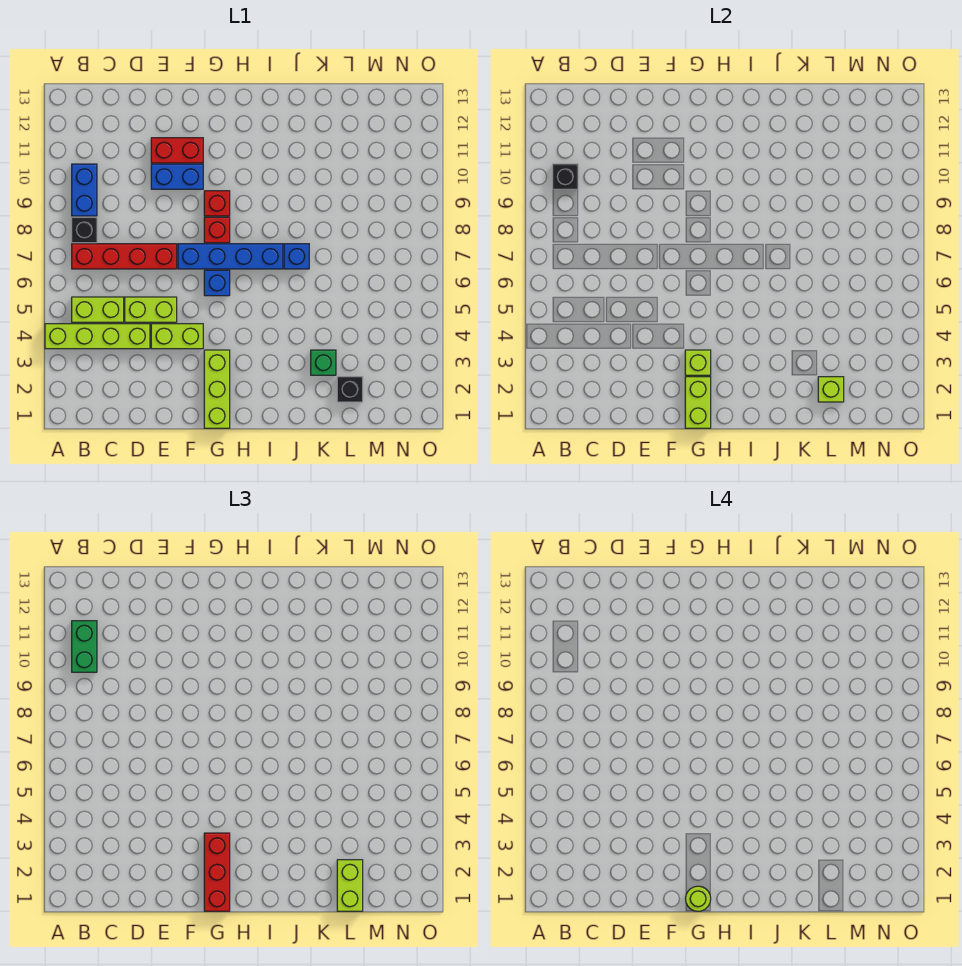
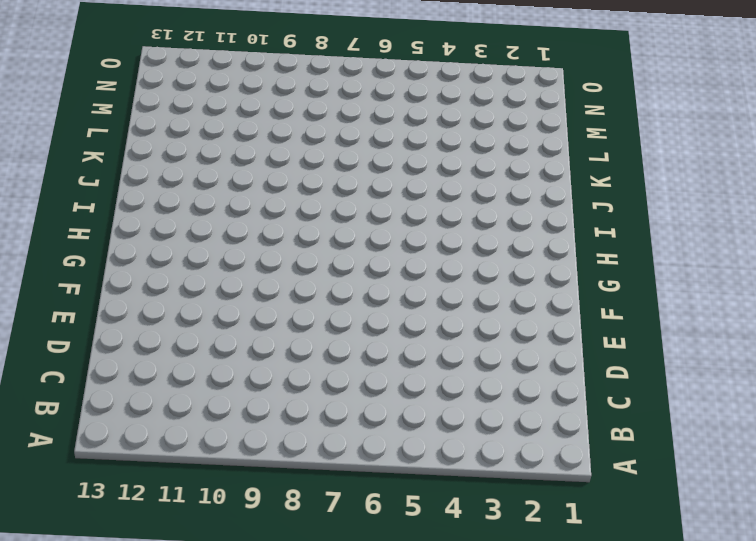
none -> lime brick A4:D4 level 1
none -> lime brick B5:C5 level 1
none -> red brick B7:E7 level 1

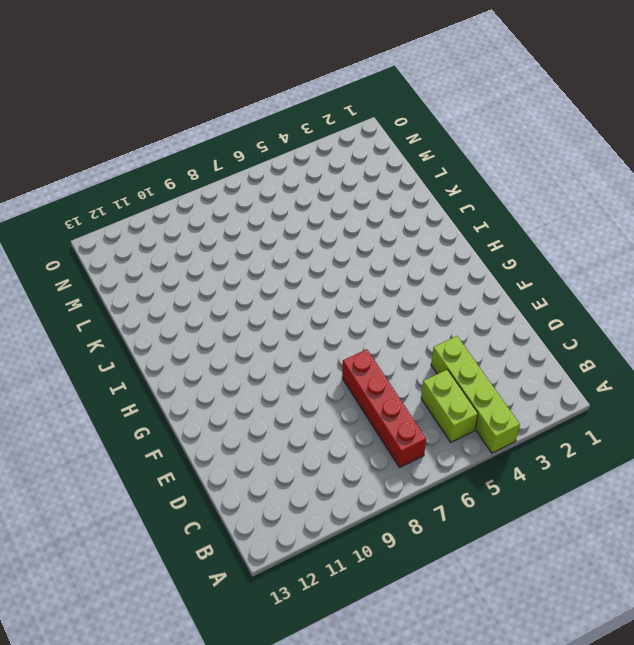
none -> black brick B8 level 1
none -> blue brick B9:B10 level 1
none -> lime brick D5:E5 level 1

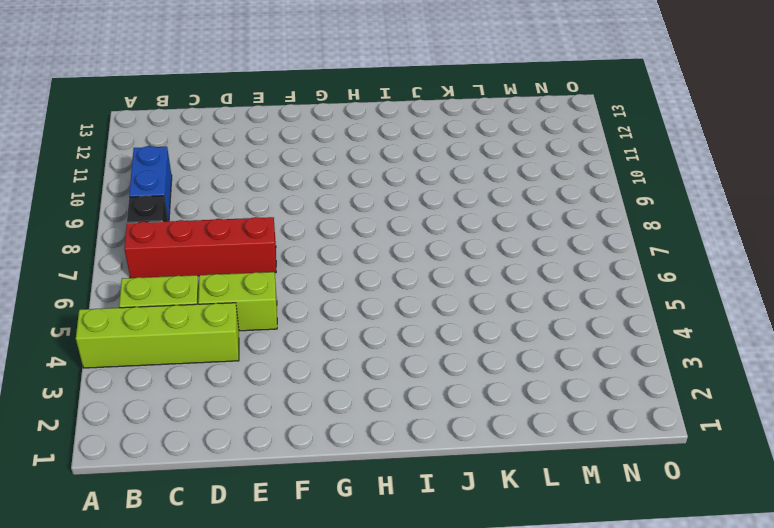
none -> lime brick E4:F4 level 1
none -> blue brick E10:F10 level 1
none -> red brick E11:F11 level 1

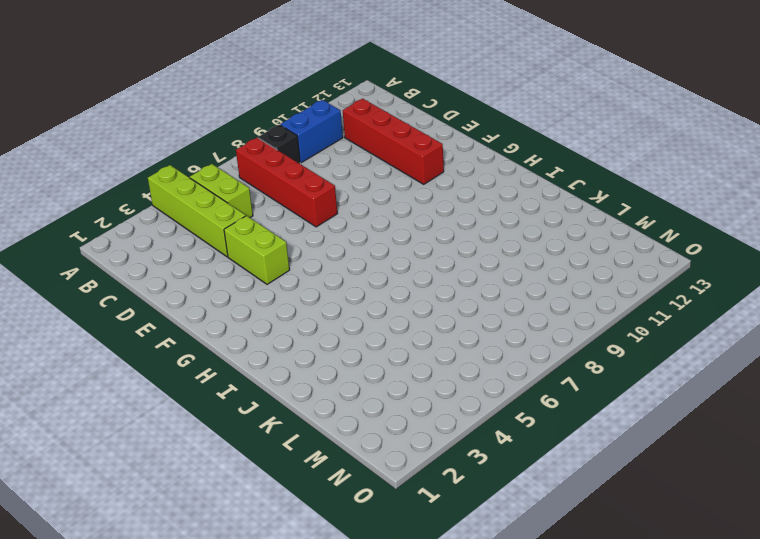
red brick C11:F11 level 1 -> red brick E11:F11 level 1
none -> lime brick D5:E5 level 1
none -> blue brick E10:F10 level 1
none -> blue brick F7:I7 level 1

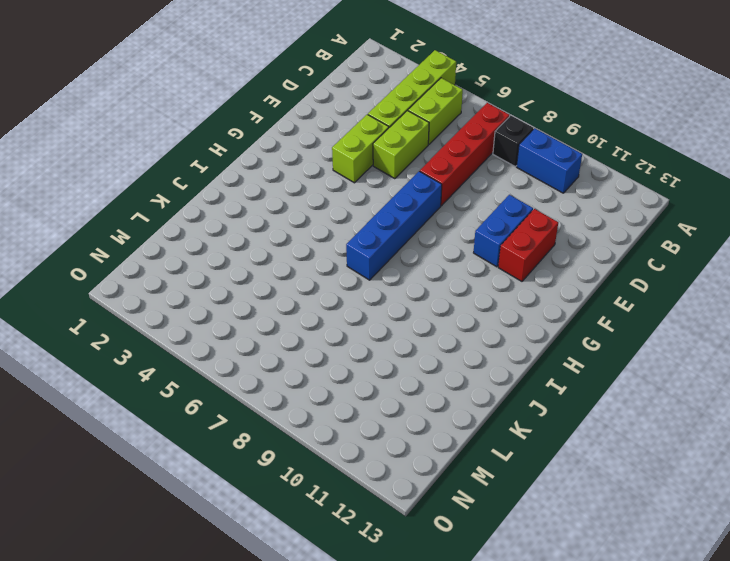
none -> lime brick G1:G3 level 1
none -> blue brick G6 level 1
none -> red brick G8 level 1

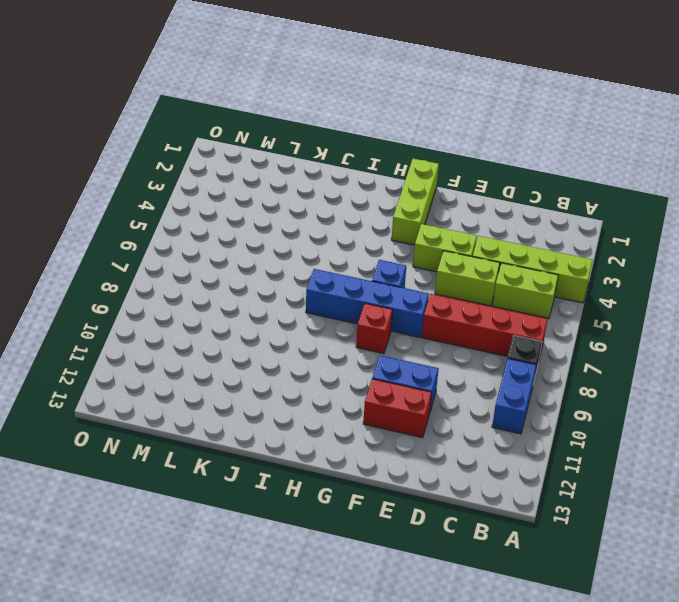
none -> red brick G9 level 1
none -> blue brick J7 level 1
none -> green brick K3 level 1

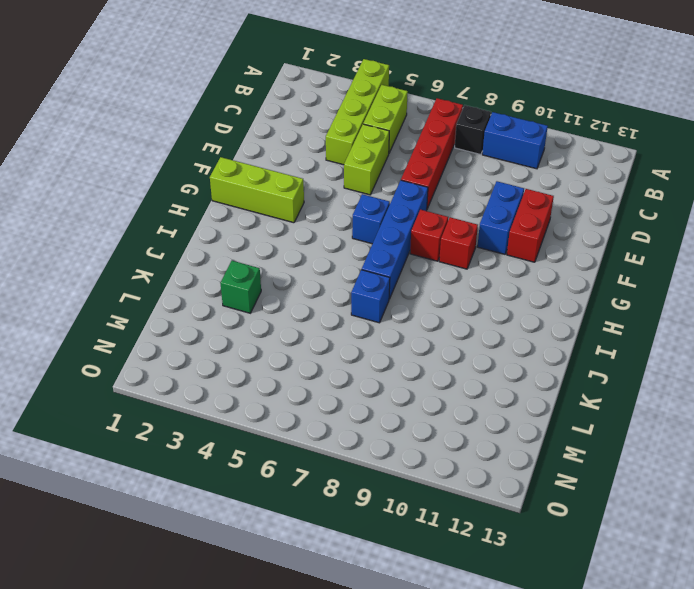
none -> lime brick E4:F4 level 1
none -> black brick L2 level 1
none -> black brick B10 level 2

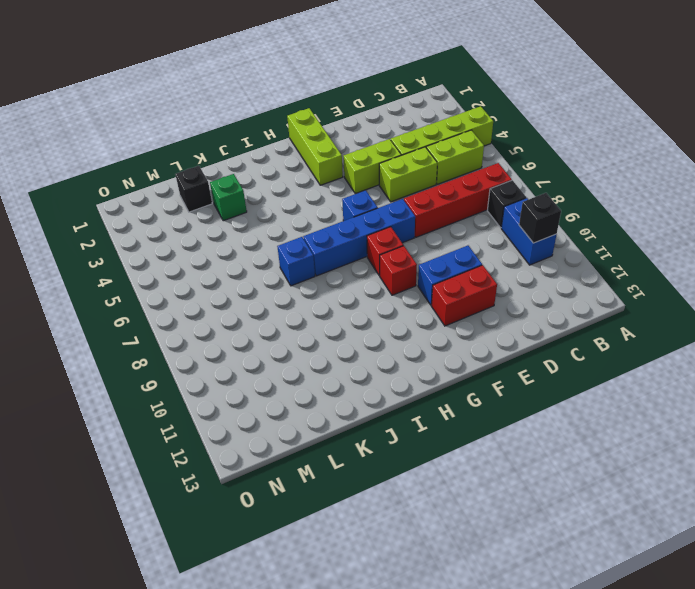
none -> lime brick G1:G2 level 2
none -> lime brick G3 level 2
none -> lime brick L2 level 2

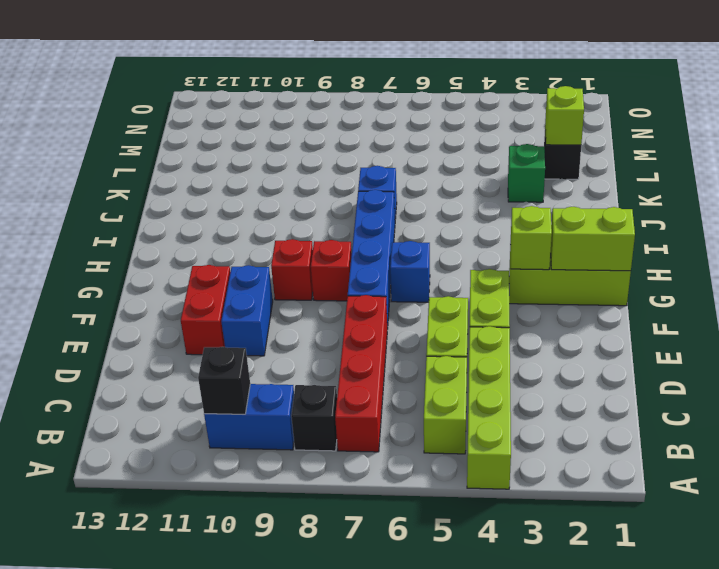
none -> green brick B10:B11 level 3
none -> red brick G1:G3 level 3
none -> lime brick L1:L2 level 3

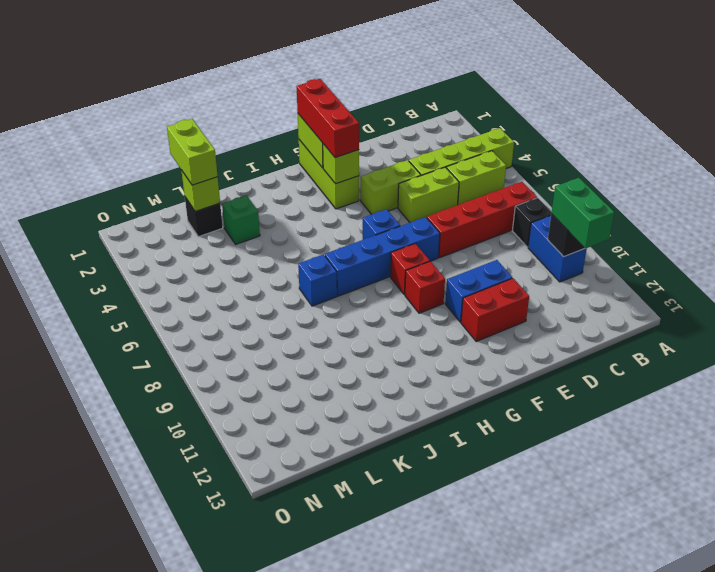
none -> lime round brick G1 level 4

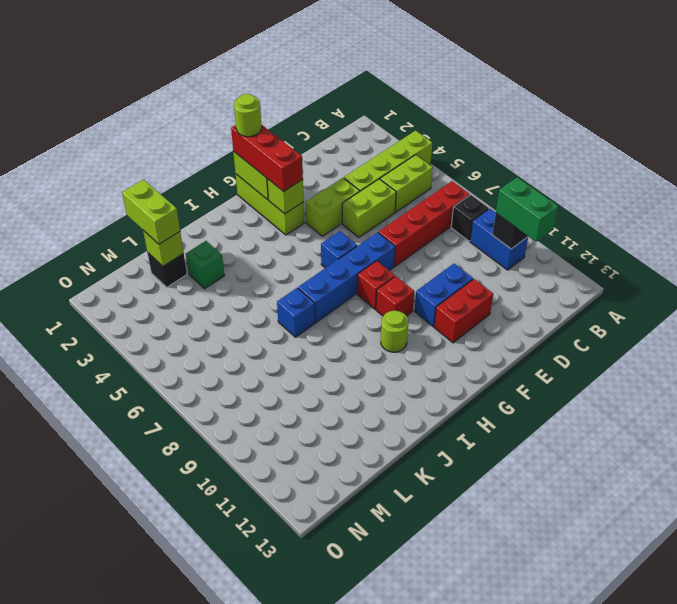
lime round brick H10 level 1 -> none

